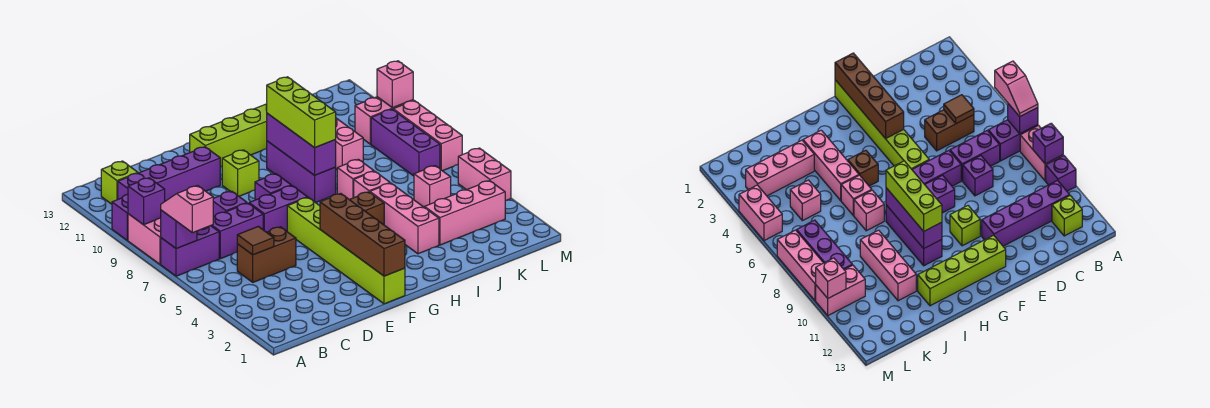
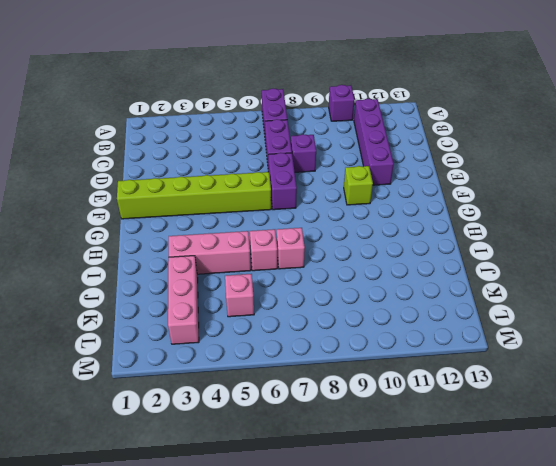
none -> pink brick A8:A9 level 1
none -> lime brick B12 level 1
none -> brown brick C5:D5 level 1
none -> purple brick F8 level 1

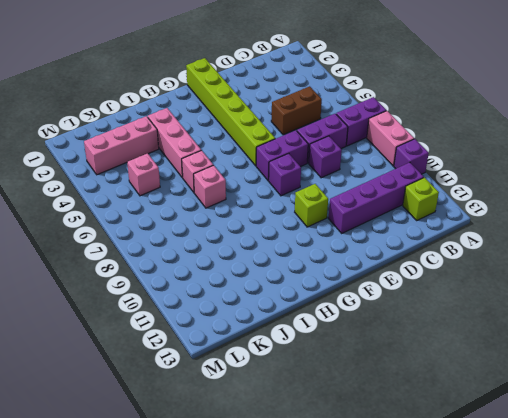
none -> lime brick F12:I12 level 1
none -> brown brick H5 level 1
none -> purple brick H8:H10 level 1
none -> pink brick J9:J11 level 1

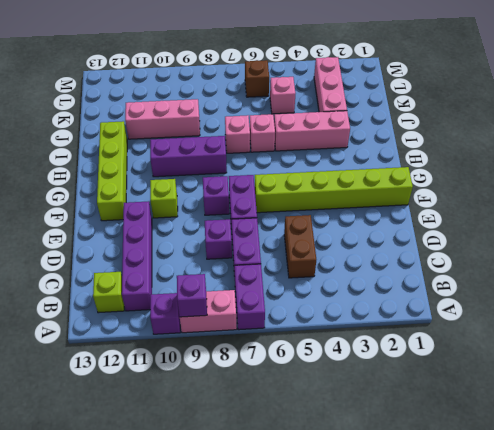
brown brick L6 level 1 -> brown brick H5 level 1
none -> purple brick L7:L9 level 1
none -> pink brick L10:M10 level 1
none -> pink brick M4:M5 level 1
none -> pink brick M7:M9 level 1

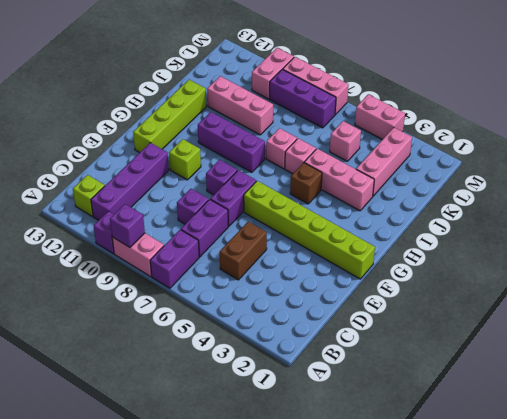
none -> purple brick A7 level 2
none -> brown tile C5 level 2
none -> brown brick F1:F4 level 2
none -> purple brick H8:H10 level 2

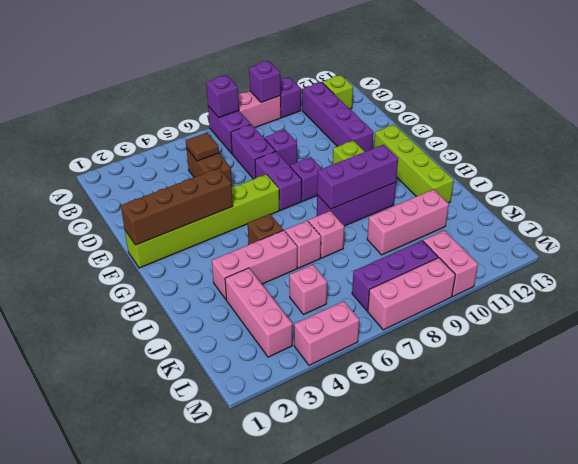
none -> pink brick M10 level 2
none -> pink slope A6:A7 level 3 top 6
none -> lime brick H8:H10 level 3

